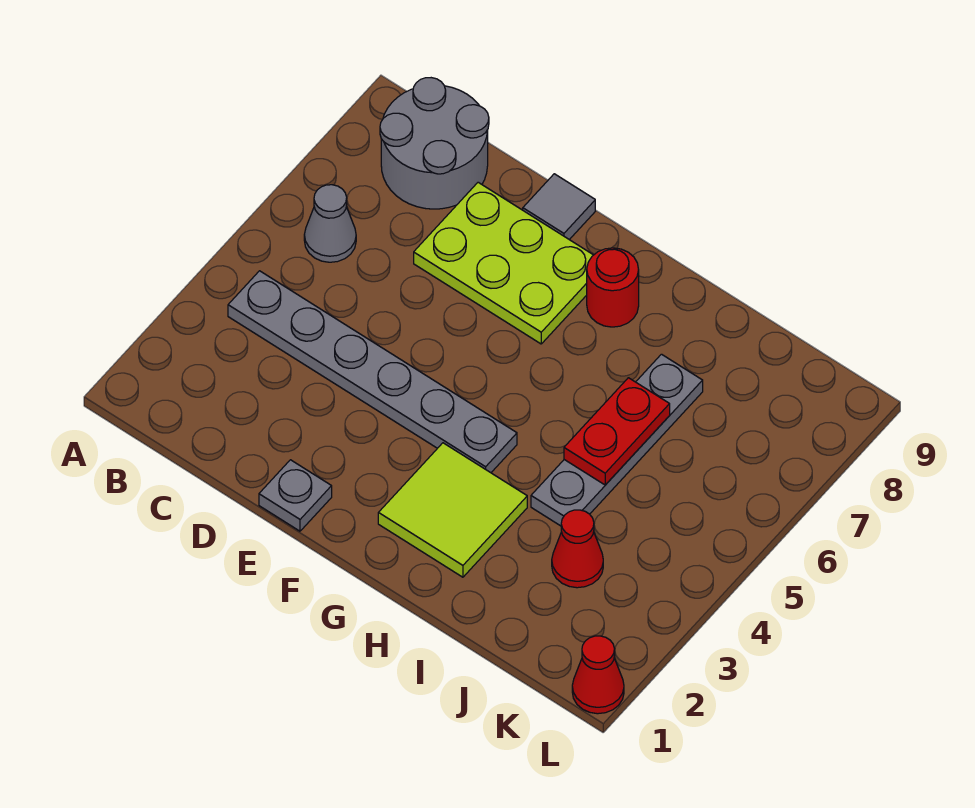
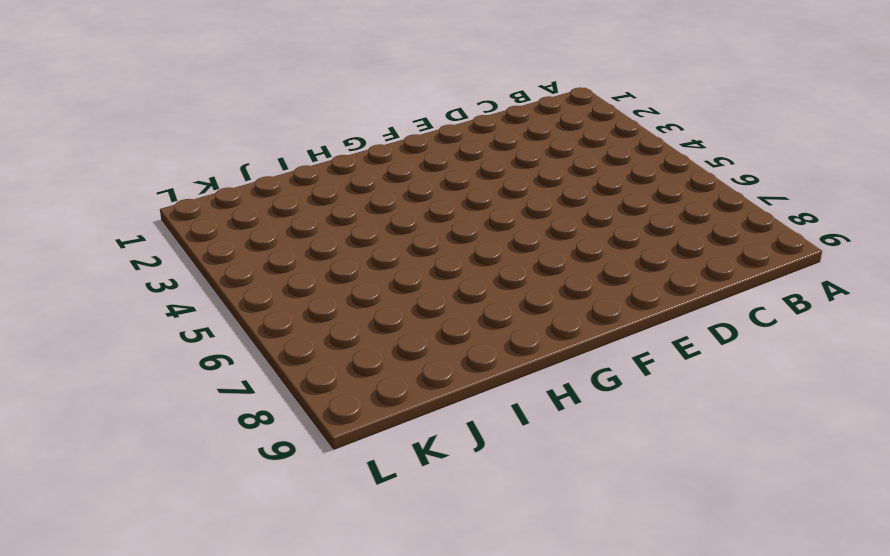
none -> grey plate B4:G4 level 1
none -> grey cone B6 level 1
none -> grey round brick B8:C9 level 1

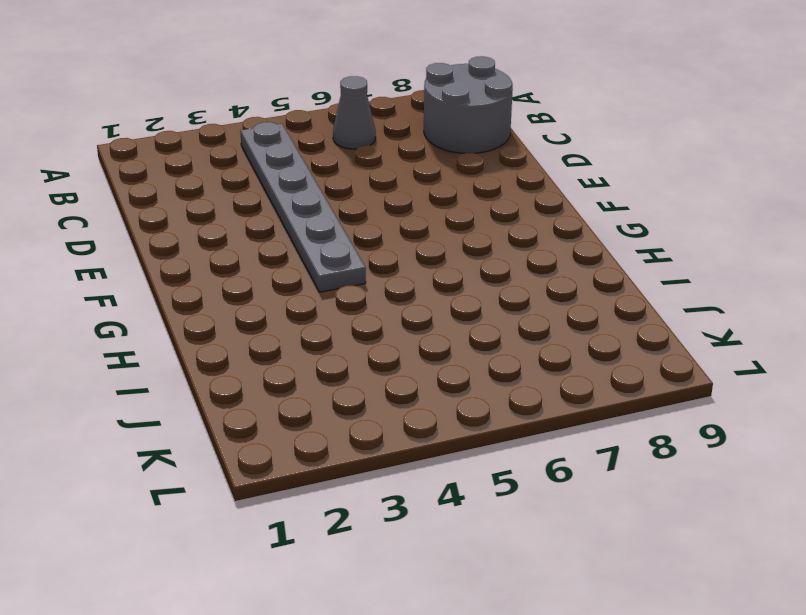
none -> lime plate D7:F8 level 1
none -> grey plate E1 level 1
none -> grey tile E9 level 1

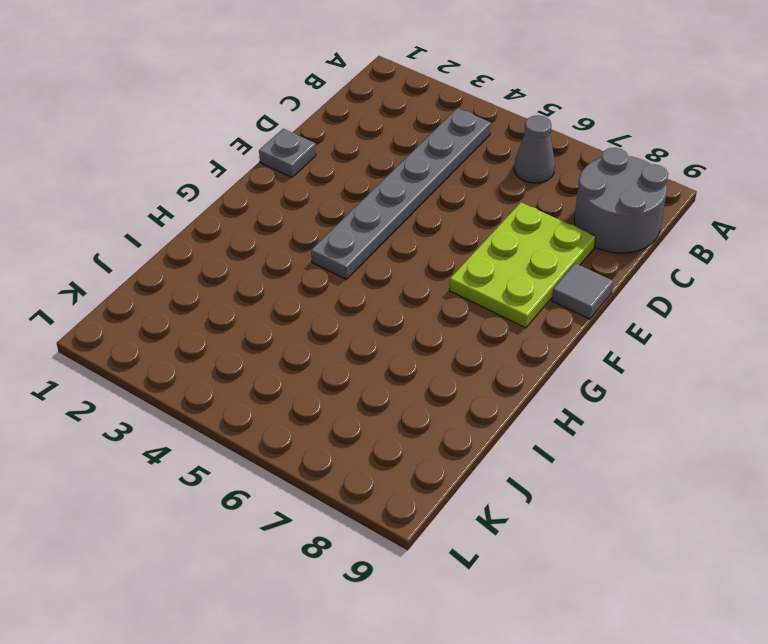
none -> lime tile G2:H3 level 1
none -> red round brick G8 level 1
none -> grey plate I4:I7 level 1

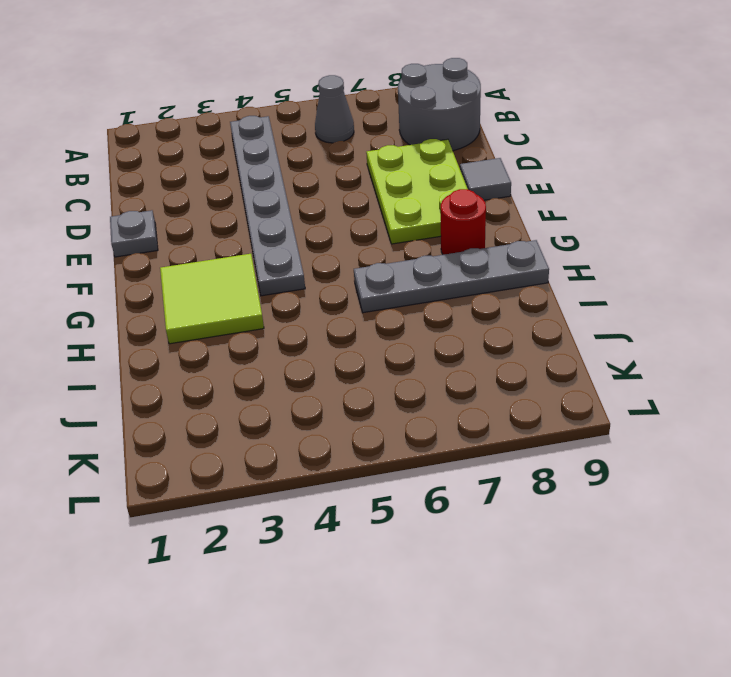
grey plate H6:H9 level 1 -> grey plate I4:I7 level 1
none -> red cone J3 level 1
none -> red cone L1 level 1
none -> red plate I5:I6 level 2

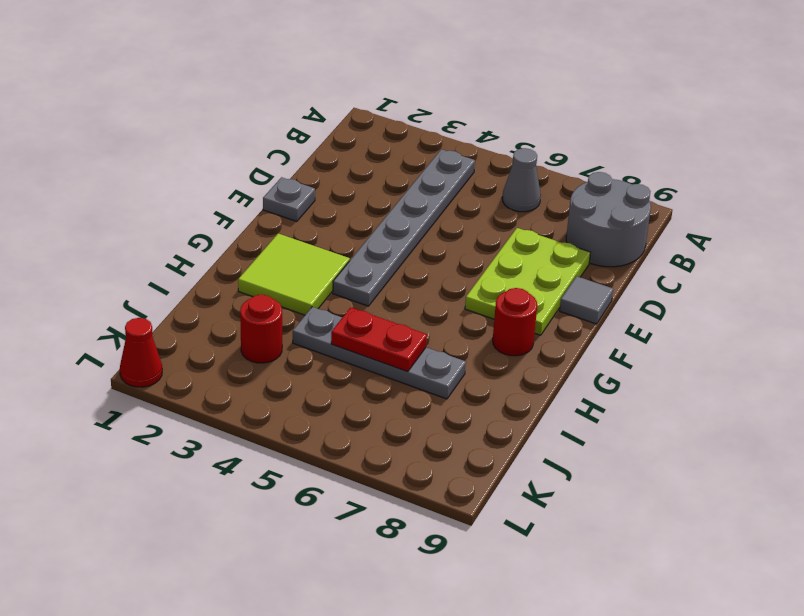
red round brick J3 level 1 -> red cone J3 level 1

